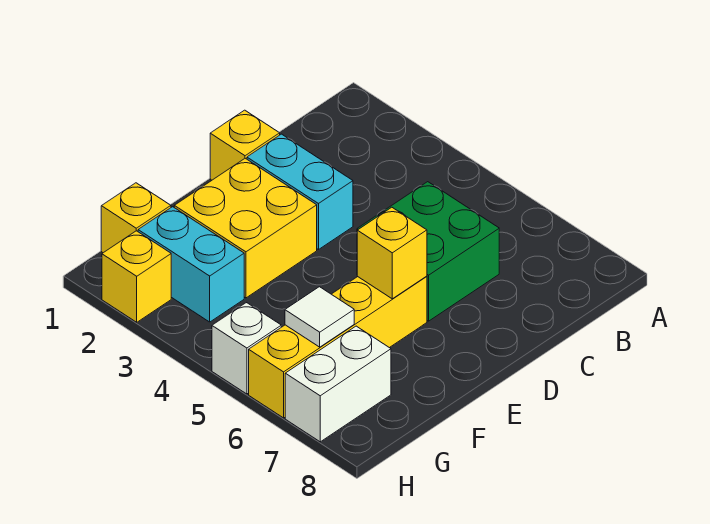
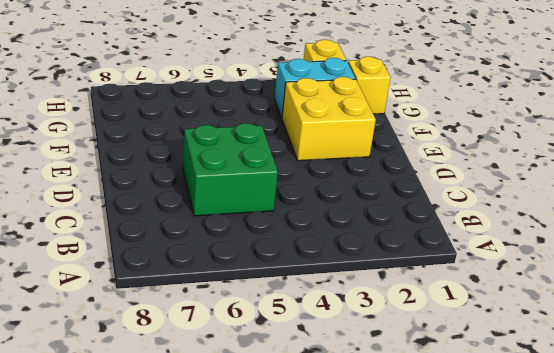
none -> yellow brick D1 level 1
none -> cyan brick D2:D3 level 1
none -> yellow brick E6:H6 level 1

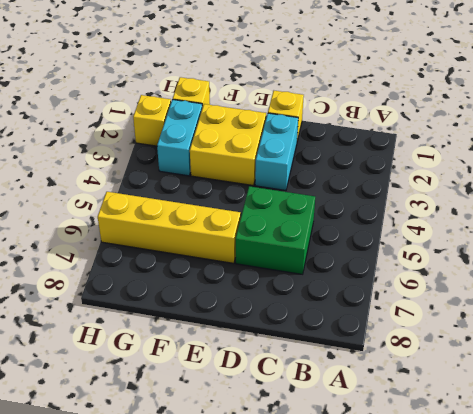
none -> white brick G7:H7 level 1
none -> white brick H5 level 1
none -> yellow brick E6 level 2

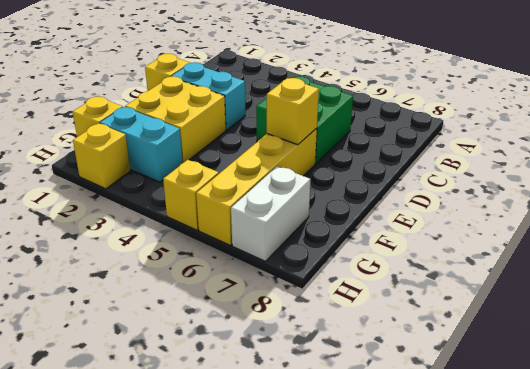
yellow brick H5 level 1 -> white brick H5 level 1
none -> white tile G6 level 2

